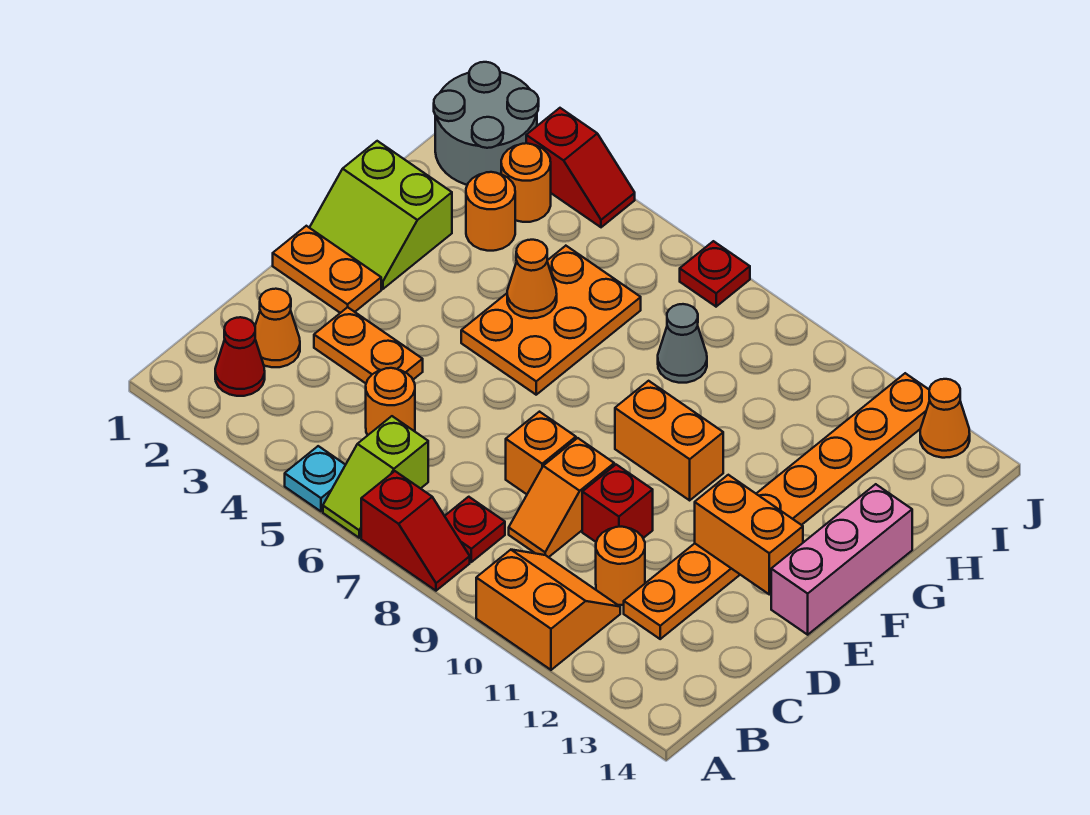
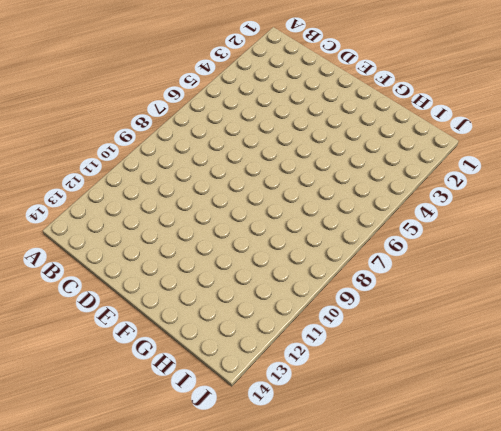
none -> cyan plate A5 level 1
none -> lime slope A6:B6 level 1 top B
none -> red slope A7:A8 level 1 top 7

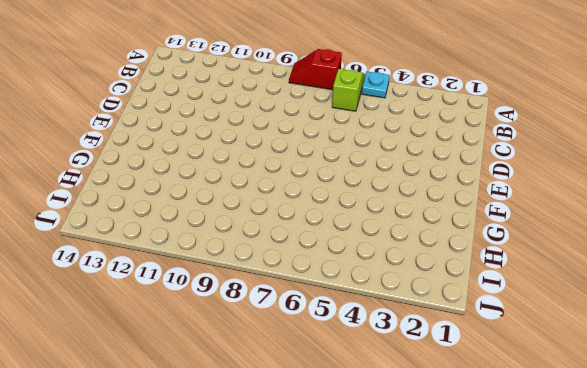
none -> orange slope A10:B11 level 1 top A
none -> red cone B2 level 1
none -> red plate B8 level 1

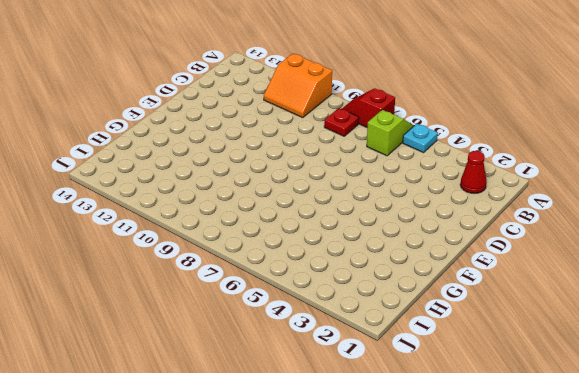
none -> orange cone C2 level 1
none -> orange round brick C5 level 1
none -> orange slope C9:D9 level 1 top D

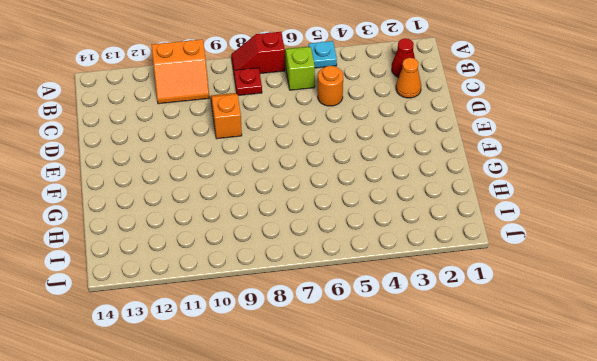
none -> orange round brick C11 level 1
none -> orange plate C12:J12 level 1
none -> orange plate D3:D4 level 1

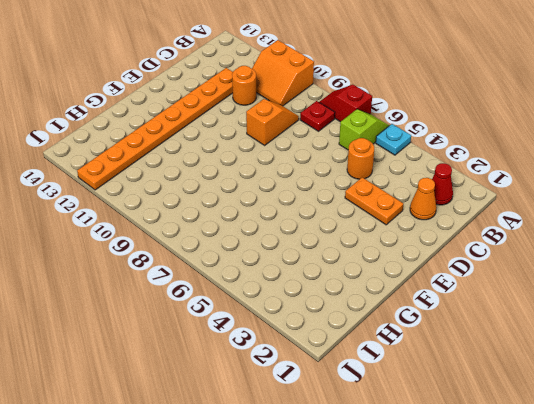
none -> orange brick D8 level 1
none -> red brick D10 level 1
none -> orange plate E1:E2 level 1

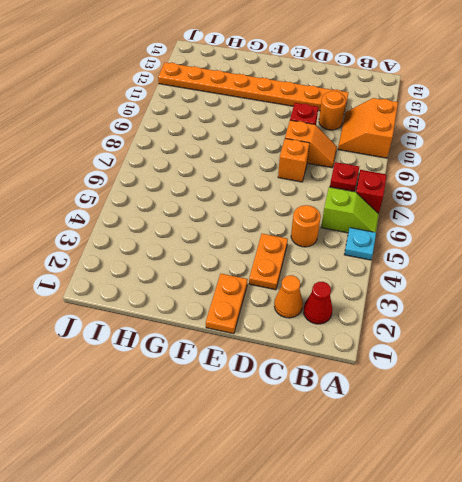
none -> pink brick E14:G14 level 1
none -> lime slope F1:G2 level 1 top G
none -> orange plate F5:H6 level 1

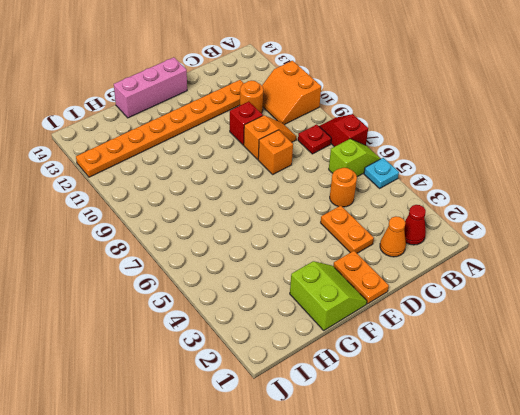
none -> orange plate F5:H6 level 1
none -> orange brick F9:F10 level 1
none -> orange round brick H3 level 1

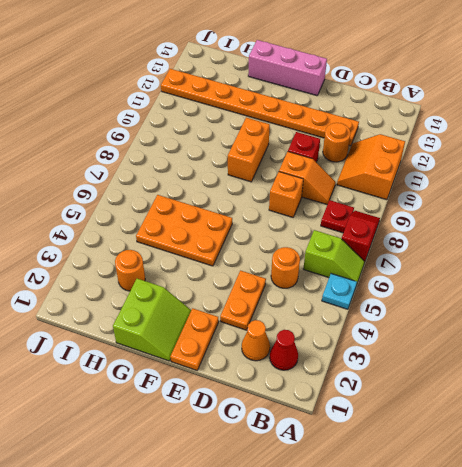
none -> grey cone H8 level 1
none -> grey round brick I1:J2 level 1
none -> orange round brick I3 level 1

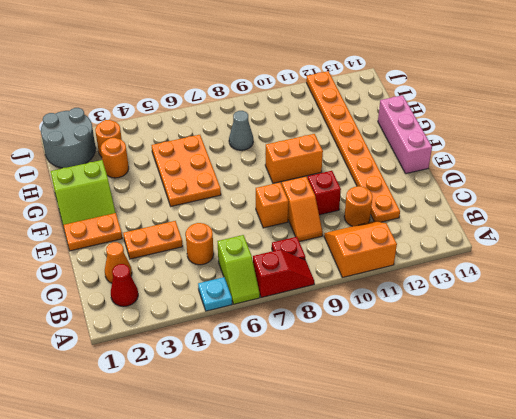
none -> red slope J3:J4 level 1 top 3
none -> red plate J7 level 1
none -> orange cone J13 level 1

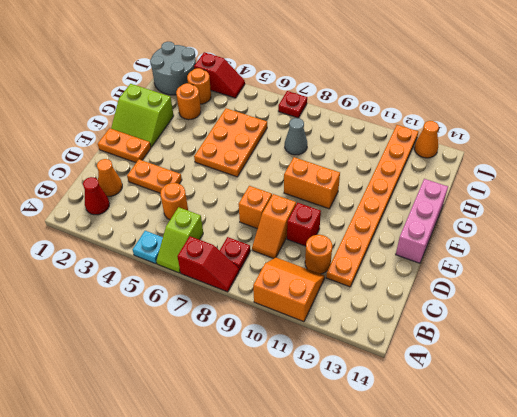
none -> orange brick E12:E13 level 2
none -> orange cone G5 level 2

